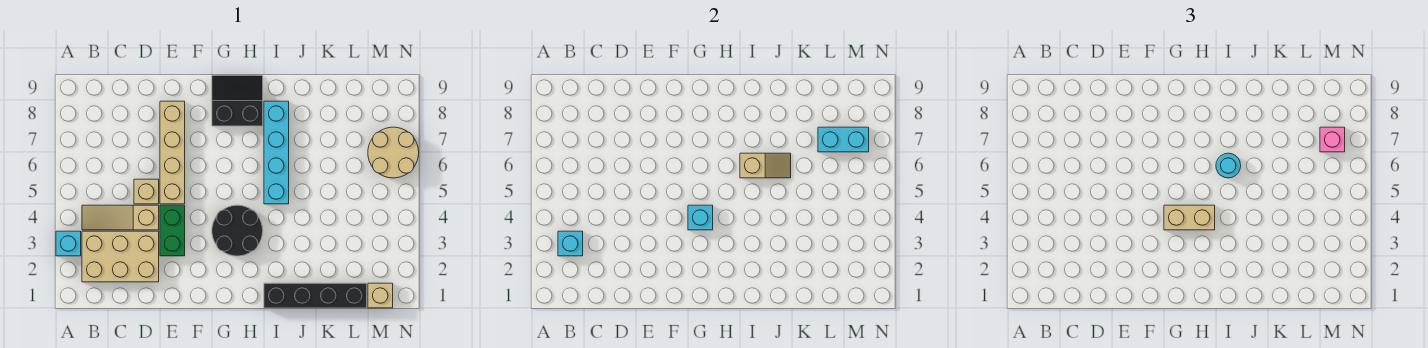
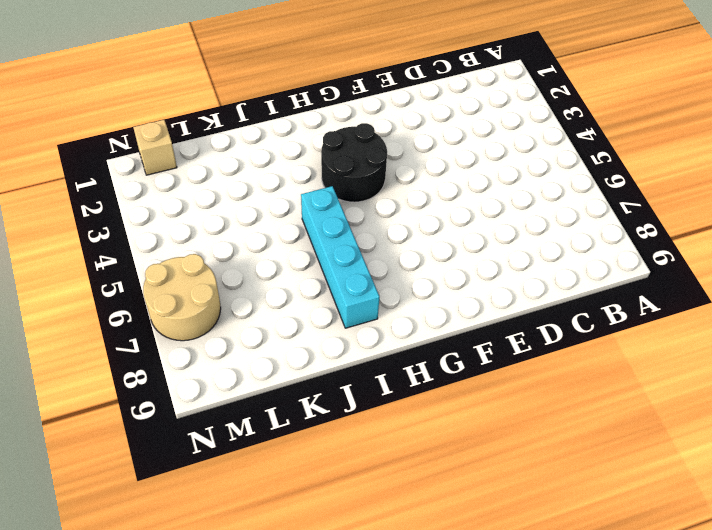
none -> cyan brick A3 level 1
none -> tan brick B2:D3 level 1
none -> tan slope B4:D4 level 1 top D

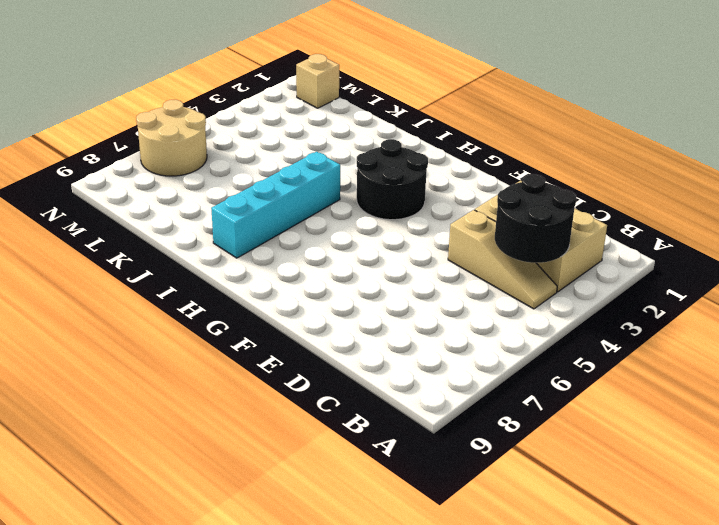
black round brick B3:C4 level 2 -> cyan brick B3 level 2
none -> cyan brick A3 level 1
none -> tan brick D5 level 1
none -> green brick E3:E4 level 1

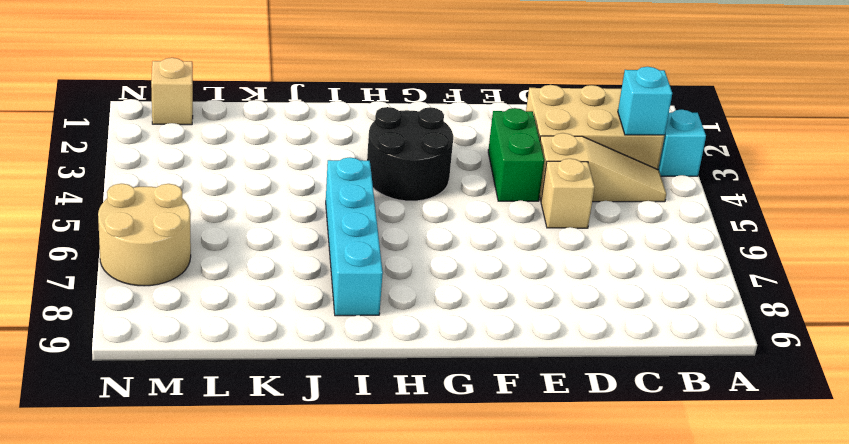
none -> tan brick E5:E8 level 1
none -> black slope G8:H9 level 1 top 8
none -> black brick I1:L1 level 1

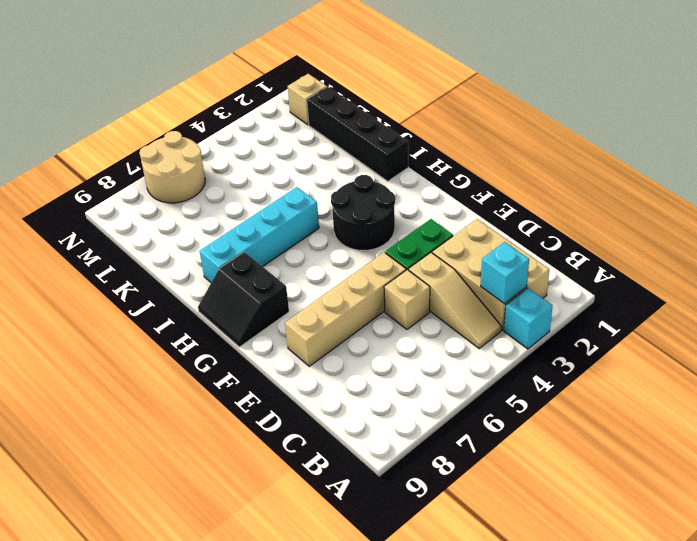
none -> cyan brick G4 level 2
none -> tan slope I6:J6 level 2 top I
none -> cyan brick L7:M7 level 2

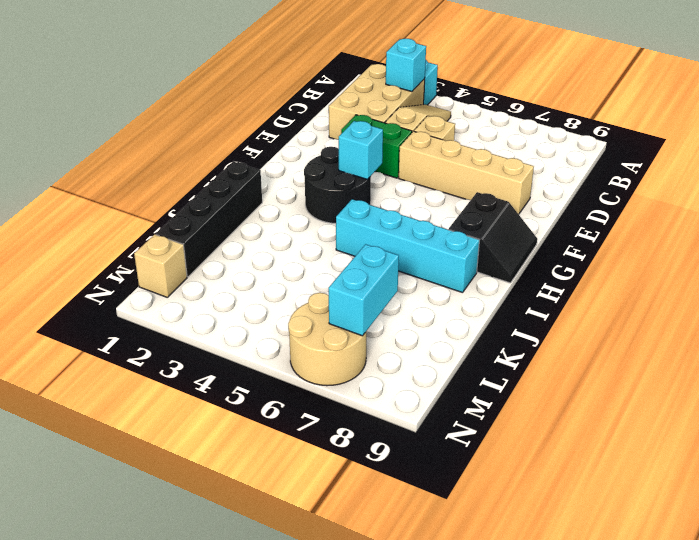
none -> tan slope I6:J6 level 2 top I
none -> tan brick G4:H4 level 3
none -> cyan round brick I6 level 3

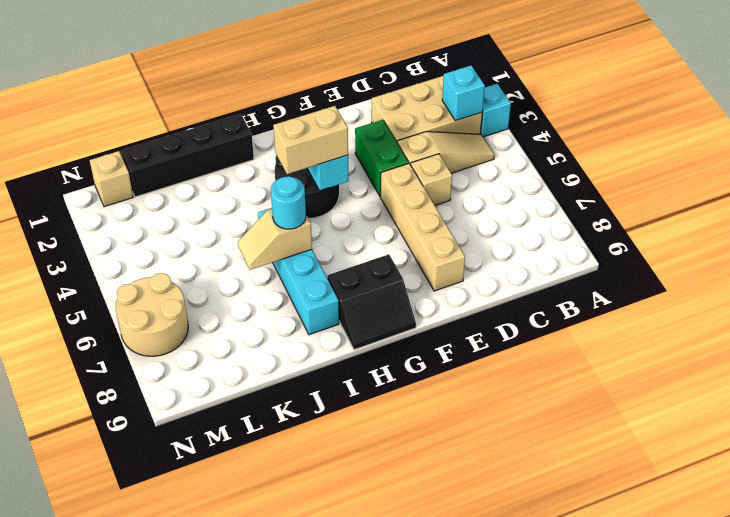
none -> cyan brick L7:M7 level 2
none -> pink brick M7 level 3

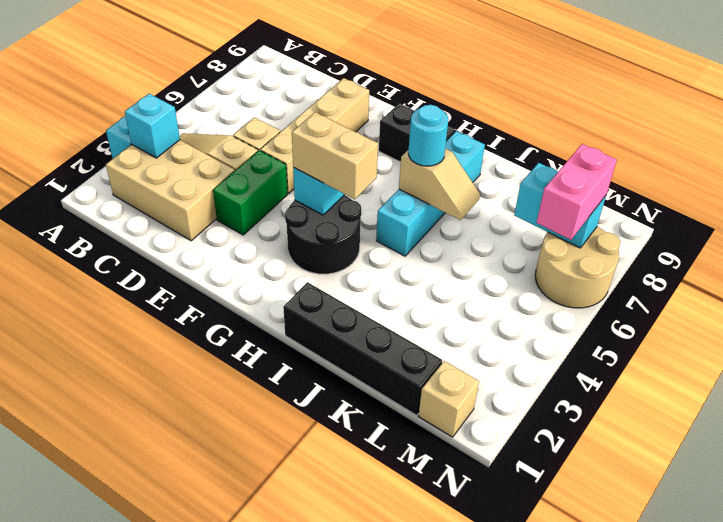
pink brick M6:M7 level 3 -> pink brick M7 level 3

